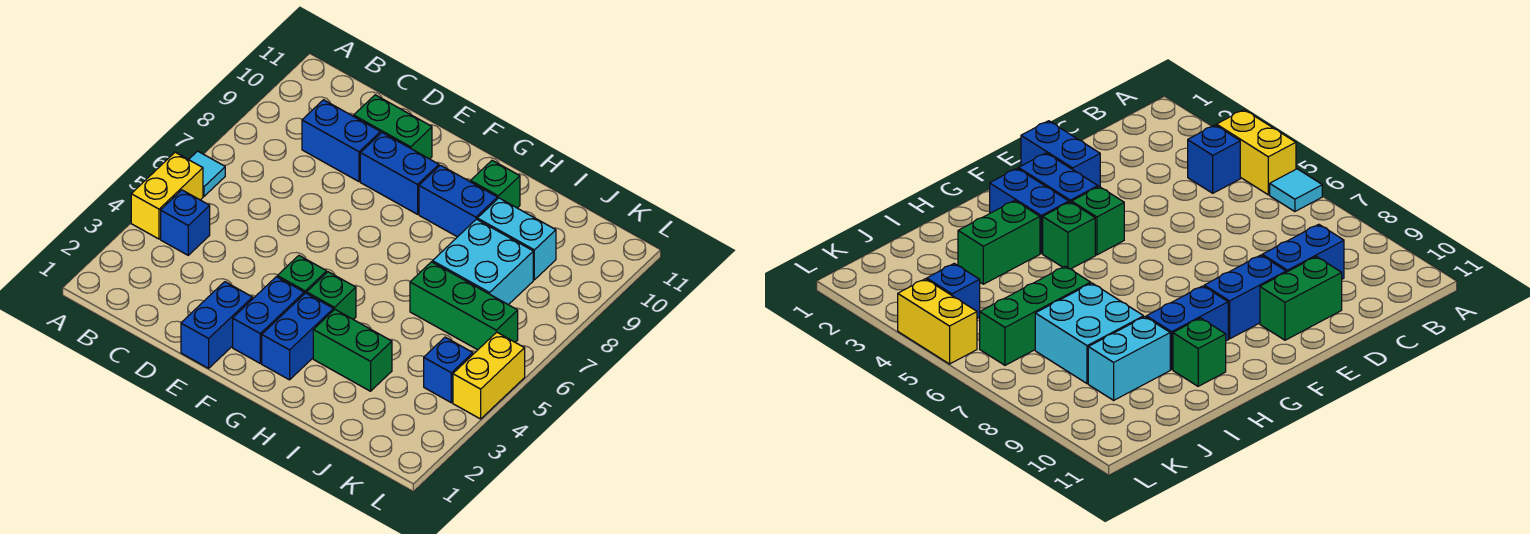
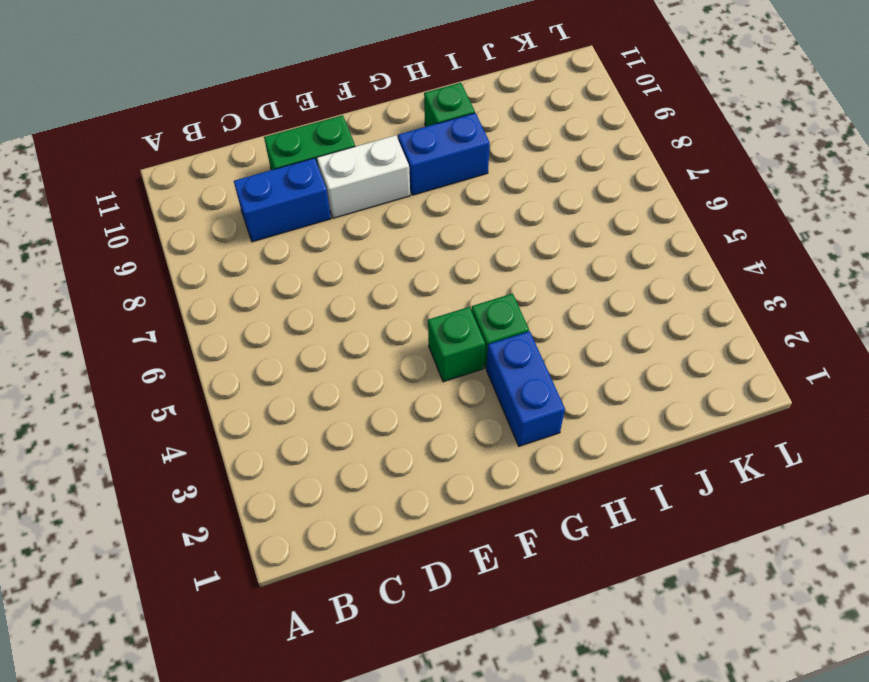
white brick E9:F9 level 1 -> blue brick E9:F9 level 1
none -> yellow brick A4:A5 level 1
none -> cyan tile A6 level 1
none -> blue brick B4 level 1

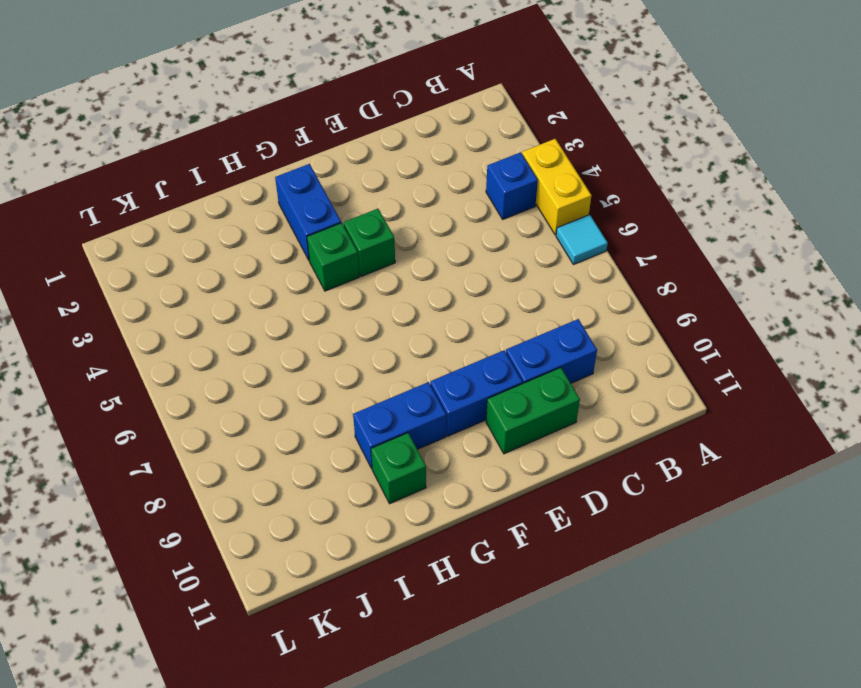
none -> blue brick E1:E2 level 1
none -> blue brick F2:F3 level 1
none -> green brick H3:I3 level 1

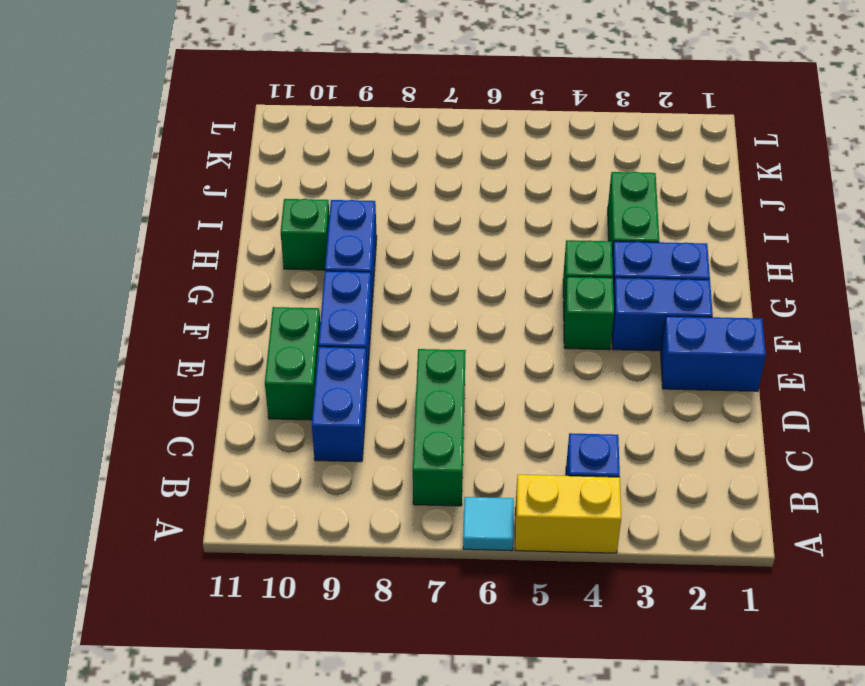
green brick B7:D7 level 1 -> green brick I6:K6 level 1
none -> cyan brick I7:J8 level 1
none -> cyan brick I9:J9 level 1
none -> blue brick K4 level 1

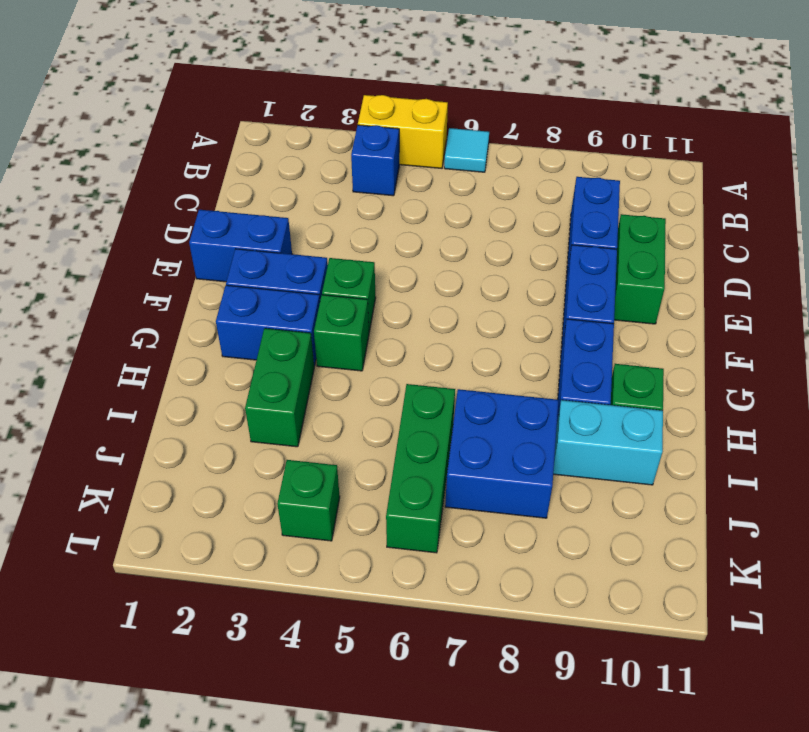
blue brick I7:J8 level 1 -> cyan brick I7:J8 level 1
cyan brick I9:I10 level 1 -> cyan brick I9:J9 level 1
green brick K4 level 1 -> blue brick K4 level 1
none -> yellow brick L4:L5 level 1

